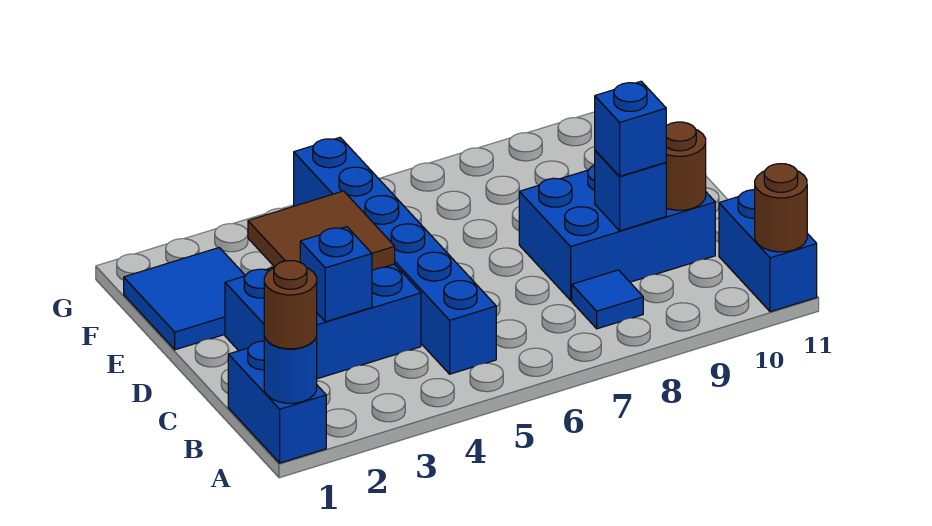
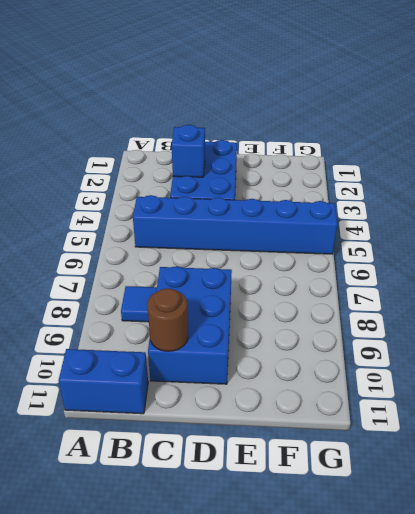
none -> blue brick A1:B1 level 1
none -> blue tile E1:F2 level 1
none -> blue round brick A1 level 2

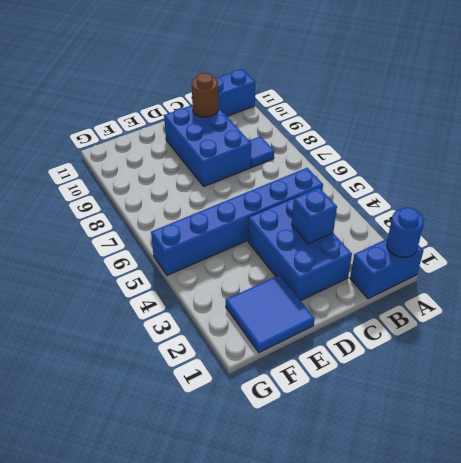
none -> brown round brick A11 level 2
none -> blue brick C9 level 2
none -> brown tile D3:E4 level 2

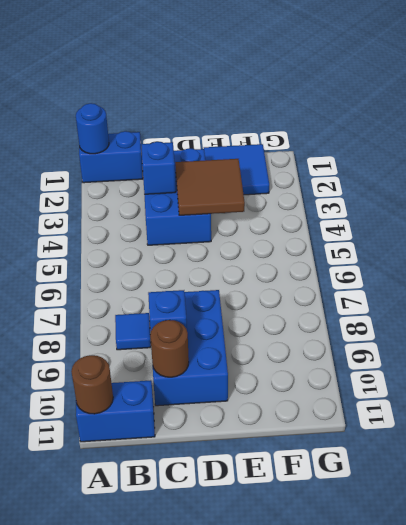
none -> blue brick B5:G5 level 1
none -> brown round brick A1 level 3
none -> blue brick C9 level 3

